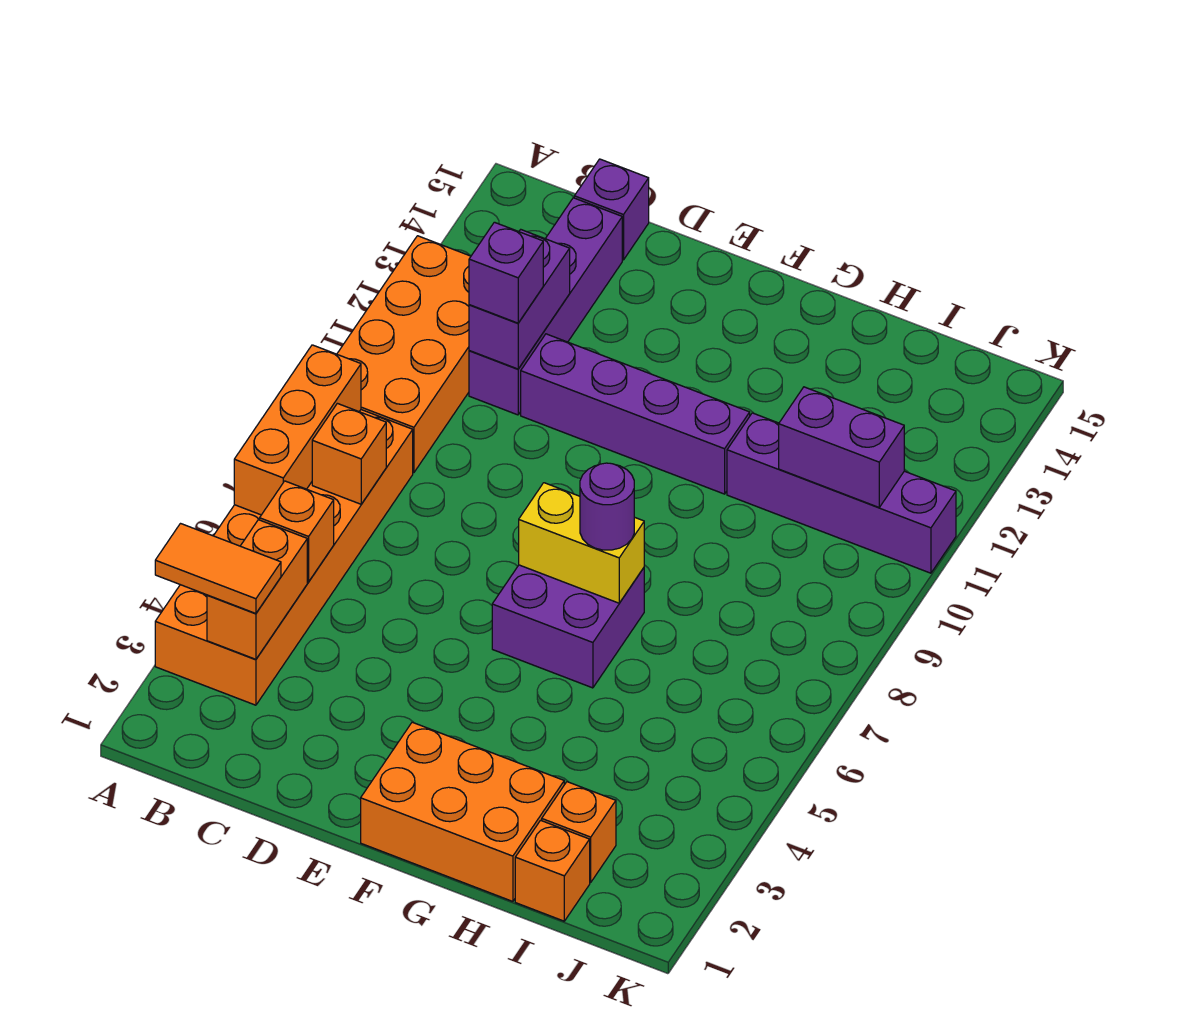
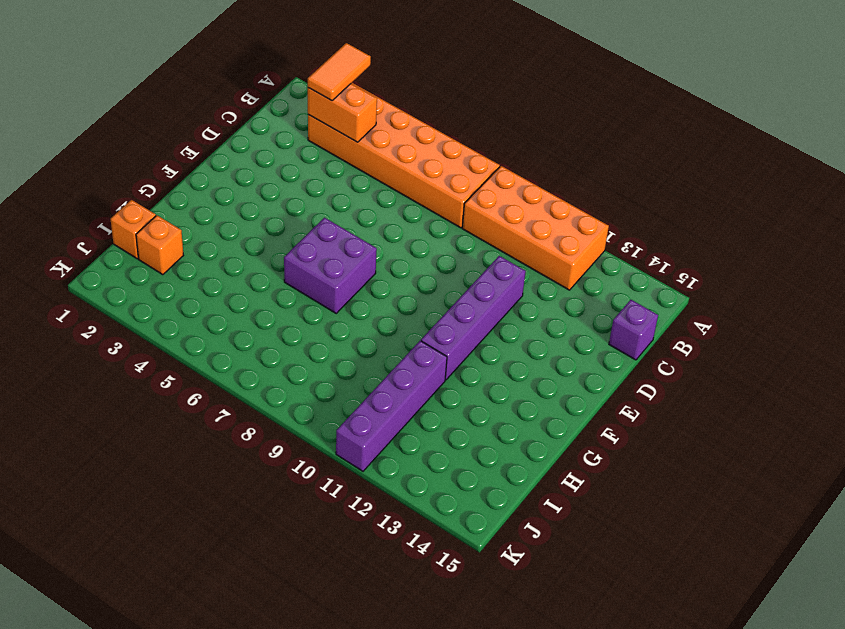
none -> purple brick C11:C14 level 1
none -> orange brick F1:H2 level 1
none -> orange brick A6:A8 level 2

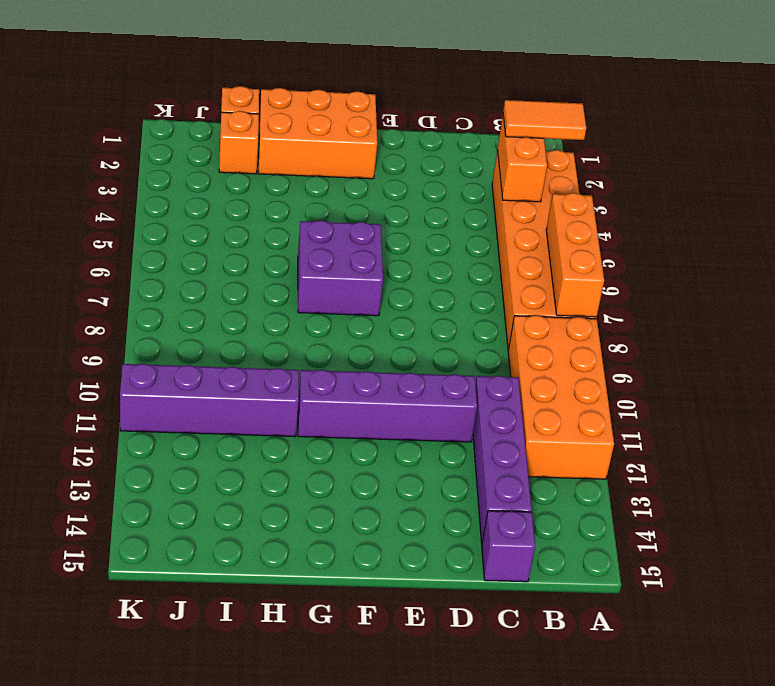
none -> orange brick B5 level 2
none -> orange brick B7 level 2
none -> purple brick C11:C12 level 2

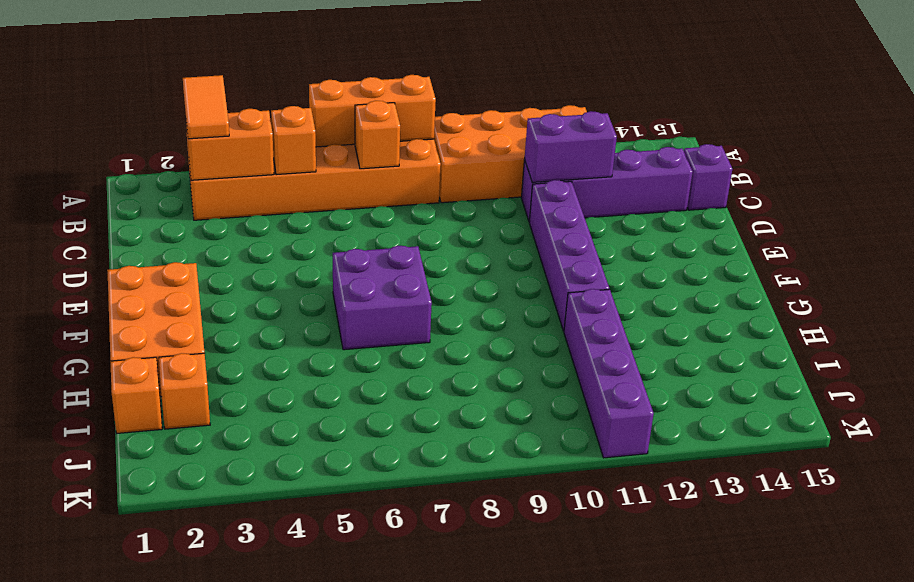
none -> yellow brick F7:G7 level 2
none -> purple brick I11:J11 level 2
none -> purple brick C11 level 3

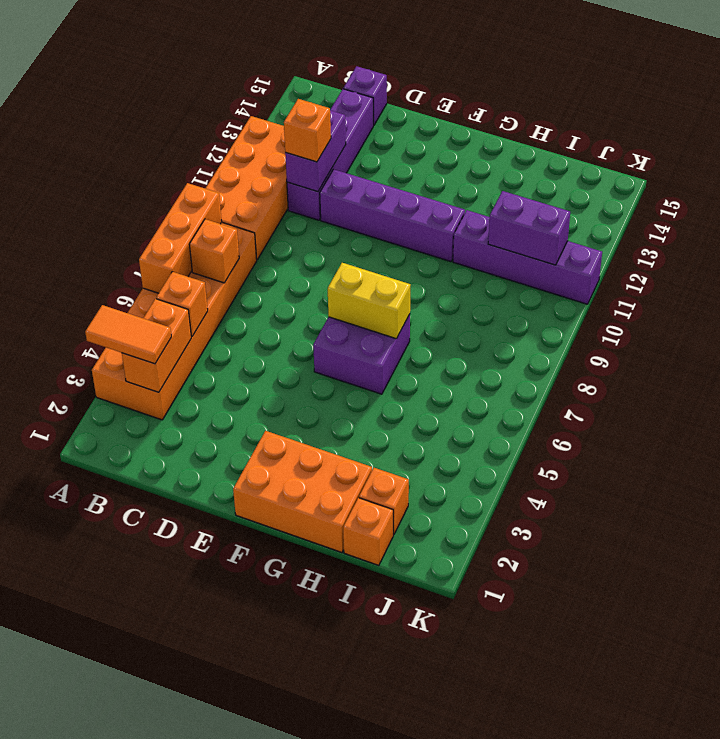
orange brick C11 level 3 -> purple brick C11 level 3
none -> purple round brick G7 level 3

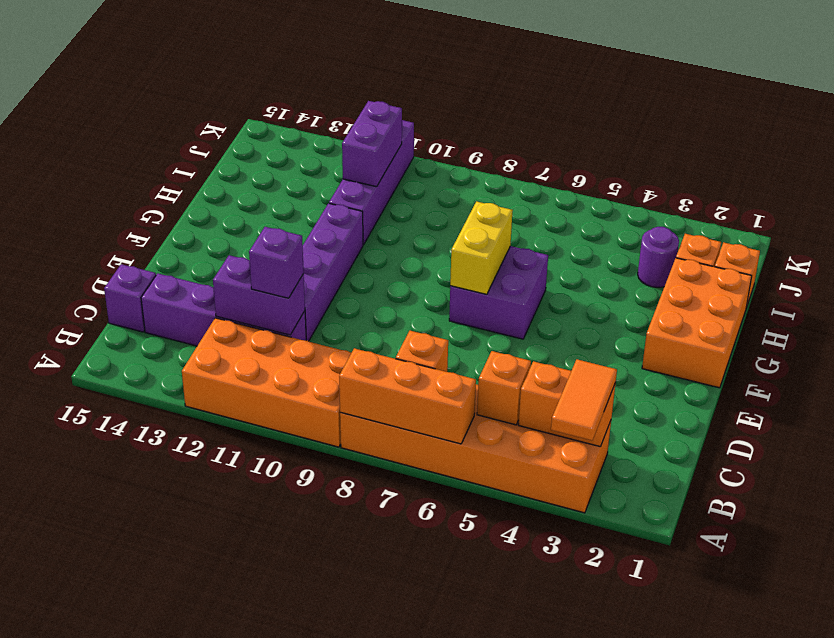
purple round brick I3 level 1 -> purple round brick G7 level 3

